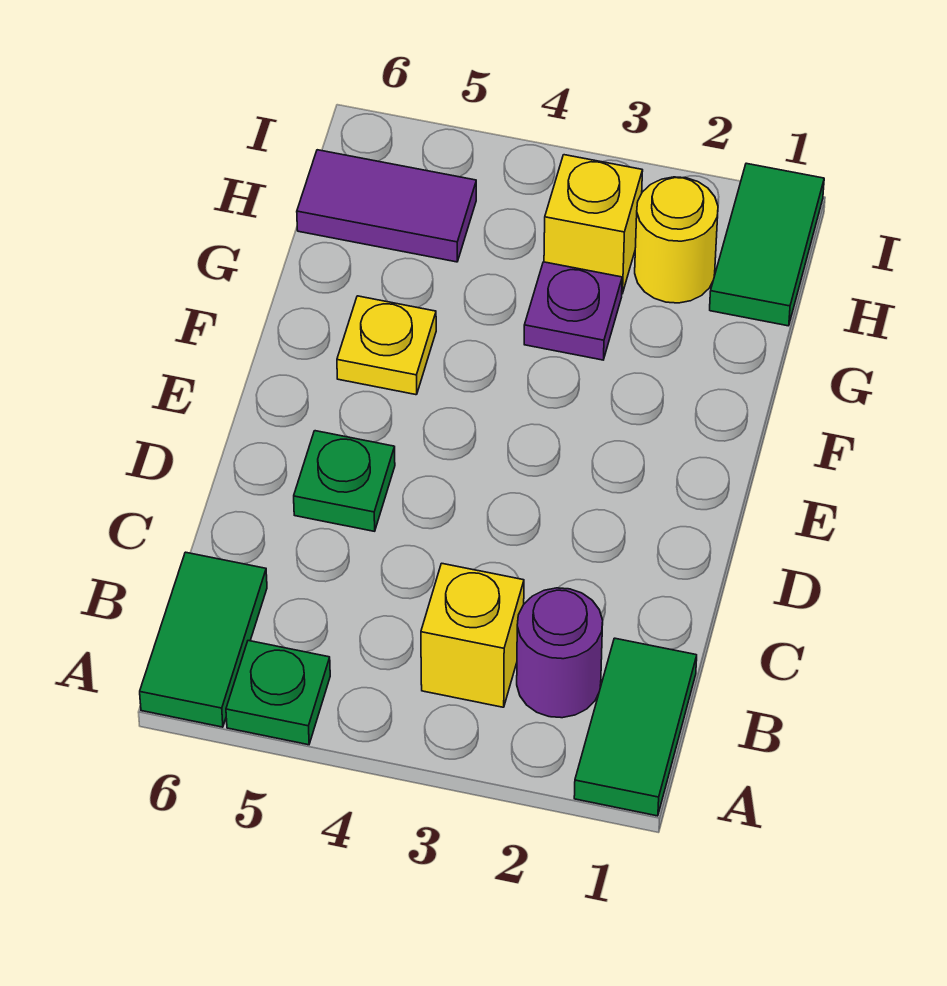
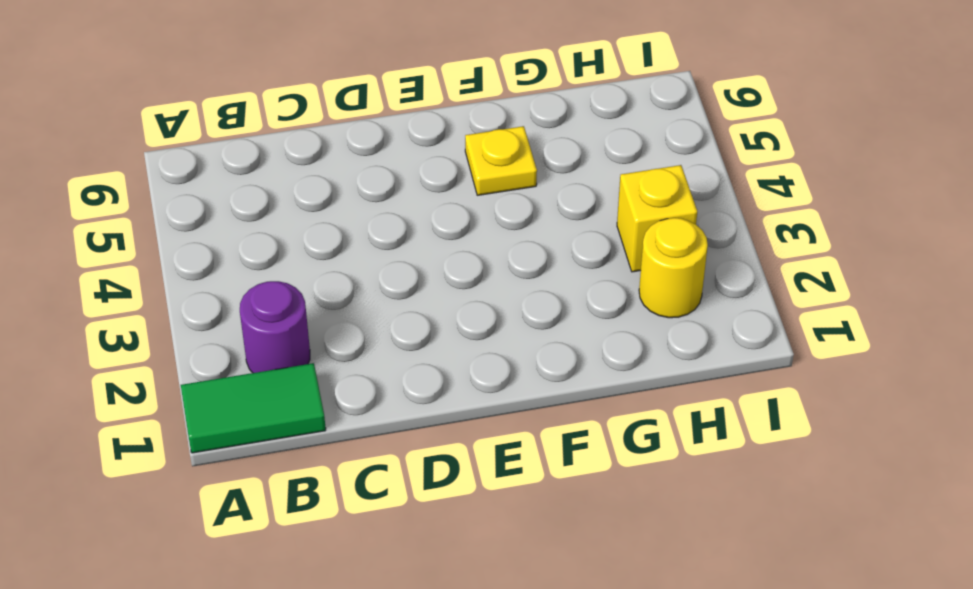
none -> green plate A5 level 1
none -> green tile A6:B6 level 1
none -> yellow brick B3 level 1

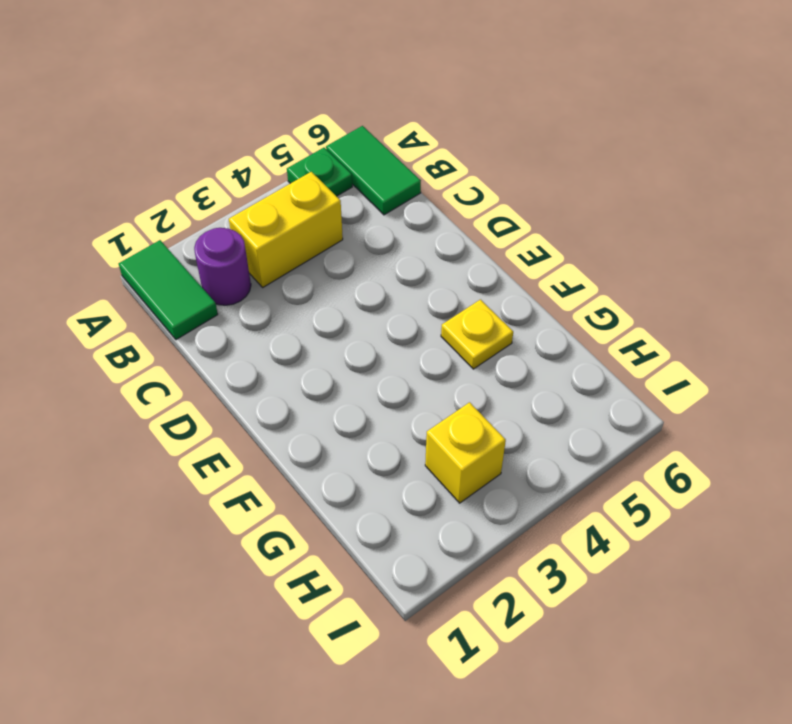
yellow brick B3:B4 level 1 -> yellow brick B3 level 1
none -> green plate D5 level 1
none -> purple plate G3 level 1
none -> green tile H1:I1 level 1

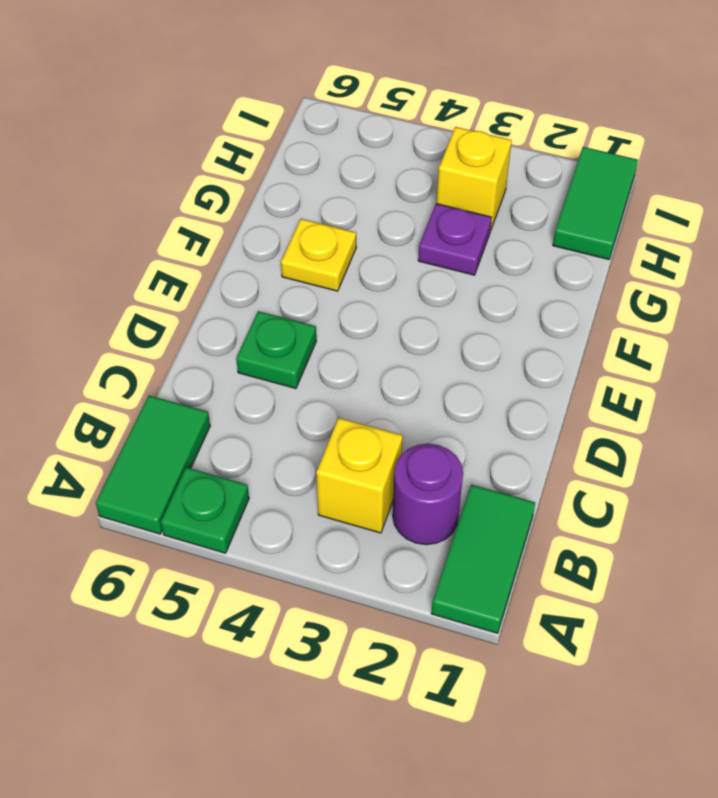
none -> yellow round brick H2 level 1
none -> purple tile H5:H6 level 1

